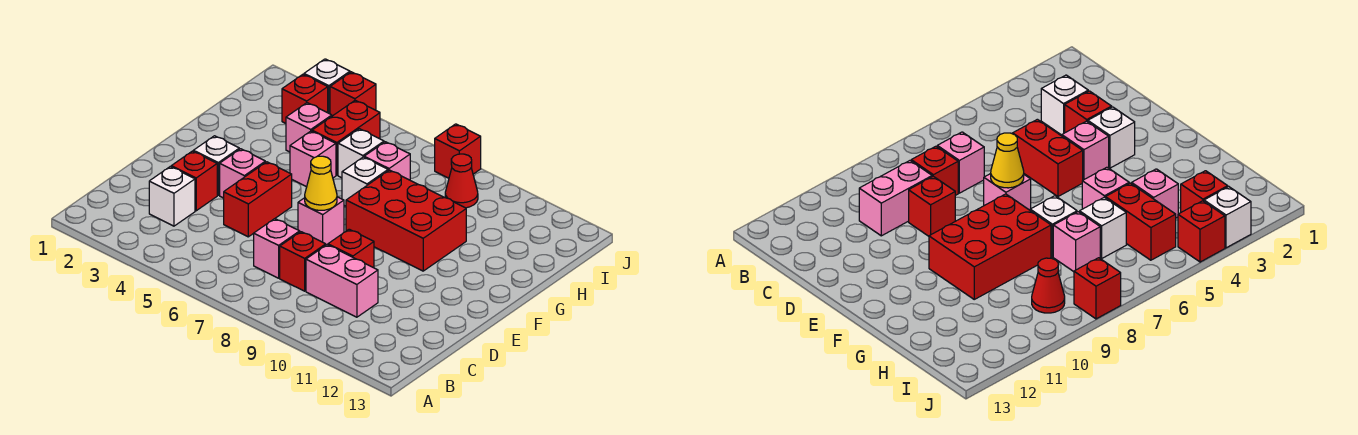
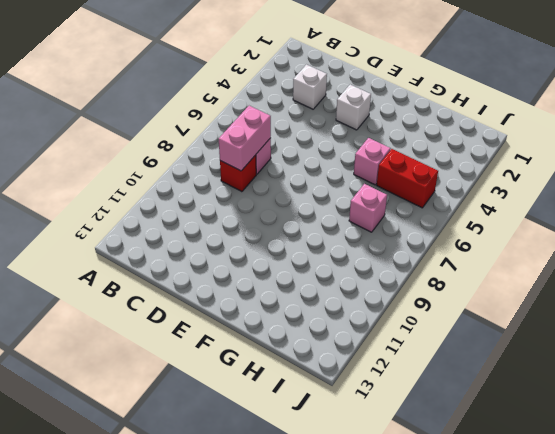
pink brick C7:C8 level 2 -> pink brick C9:C10 level 1
none -> red brick D3 level 1
none -> red brick D5:E5 level 1
none -> red brick D9 level 1

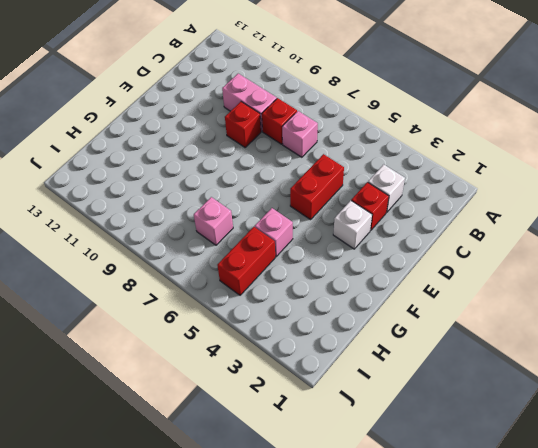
none -> pink brick E4 level 1
none -> pink brick E7 level 1
none -> red brick F8:G10 level 1

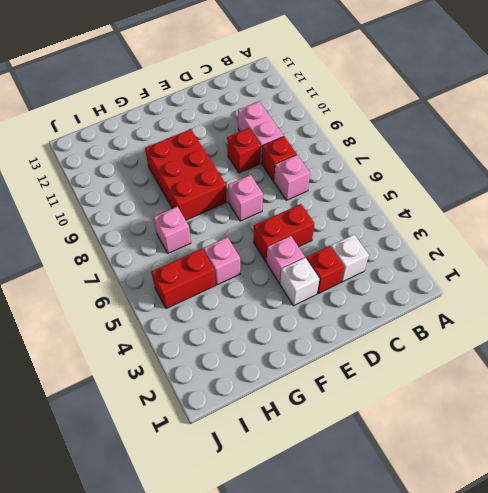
none -> white brick G7 level 1
none -> pink brick H4 level 1
none -> white brick H6 level 1

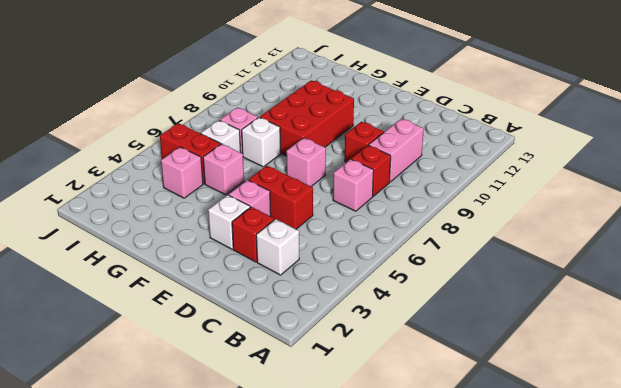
none -> red brick I3 level 1
none -> red cone I9 level 1
none -> white brick J3 level 1

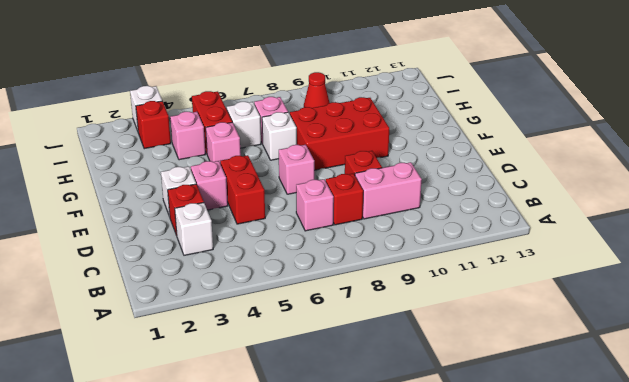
none -> red brick J4 level 1
none -> red brick J8 level 1
none -> yellow cone E7 level 2

